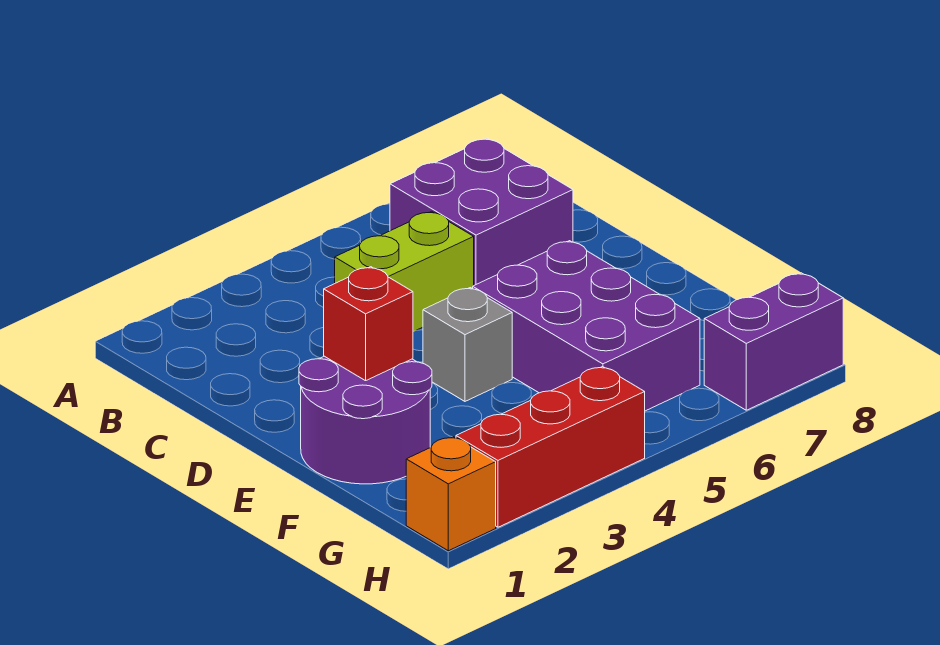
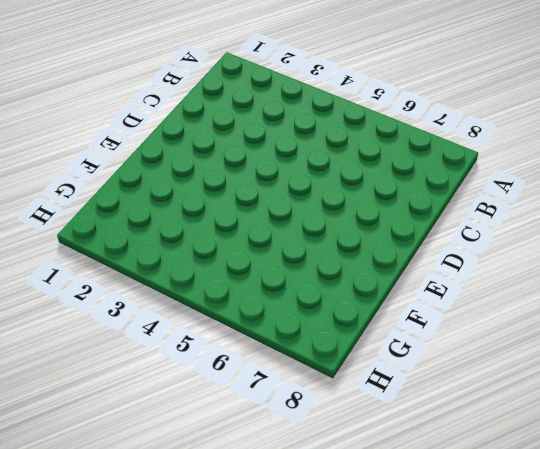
none -> purple brick B6:C7 level 1
none -> lime brick C4:C5 level 1

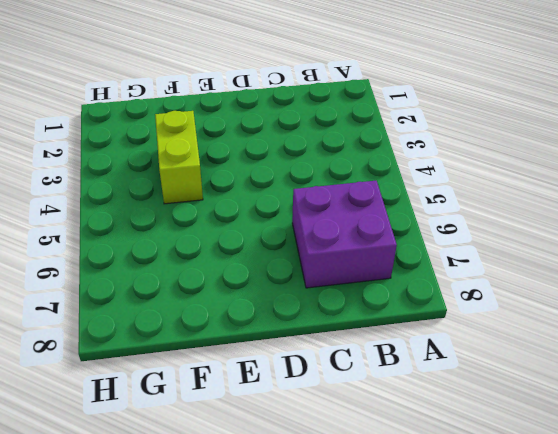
lime brick F3:F4 level 1 -> lime brick C4:C5 level 1
none -> purple round brick E1:F2 level 1
none -> grey brick E4 level 1

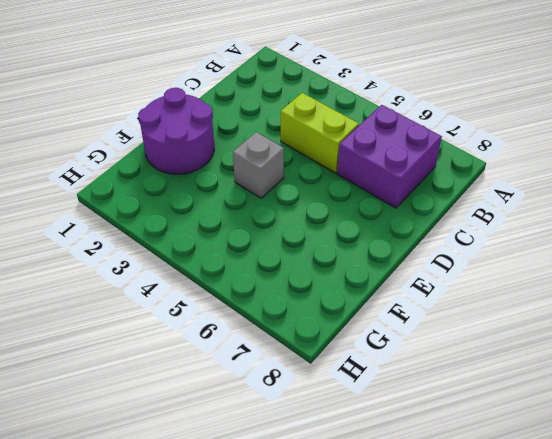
none -> purple brick E5:G6 level 1
none -> orange brick H1 level 1

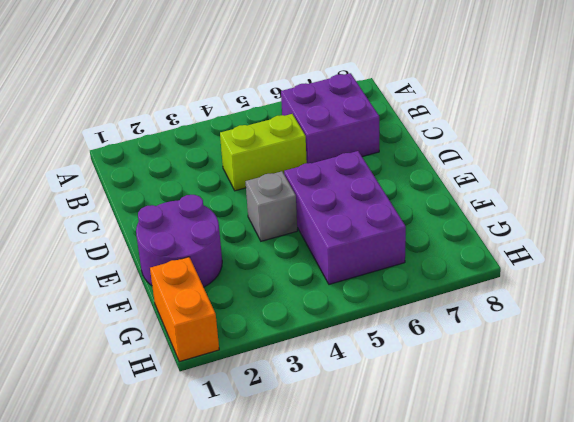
orange brick G1:H1 level 1 -> orange brick H1 level 1
none -> red brick H2:H4 level 1
none -> purple brick H7:H8 level 1

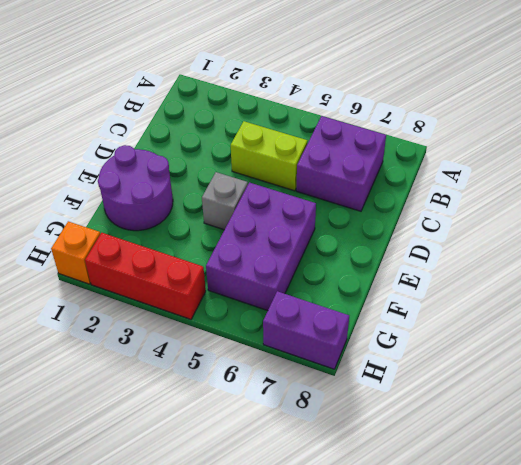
none -> red brick E2 level 2

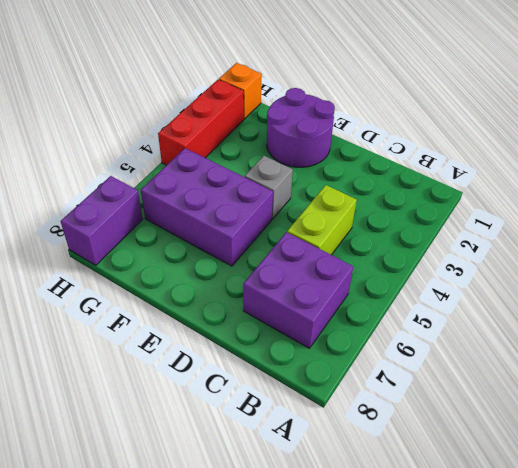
none -> red brick E2 level 2

